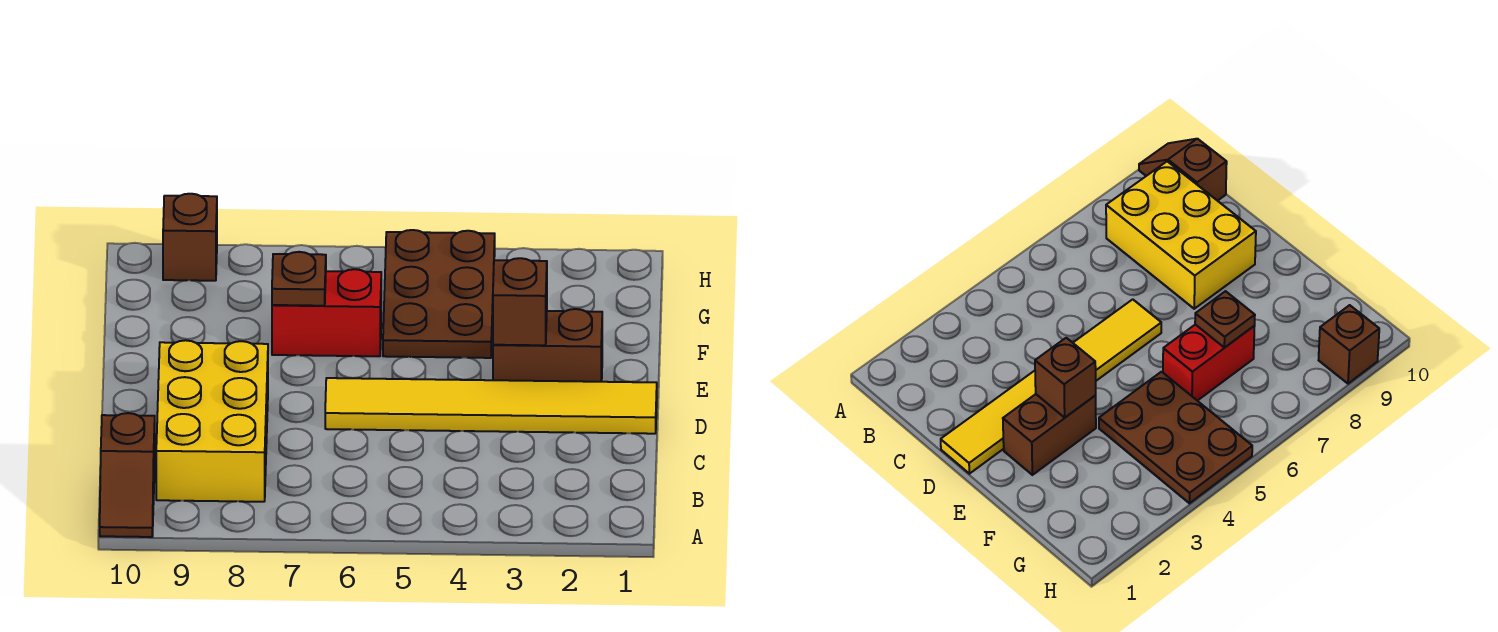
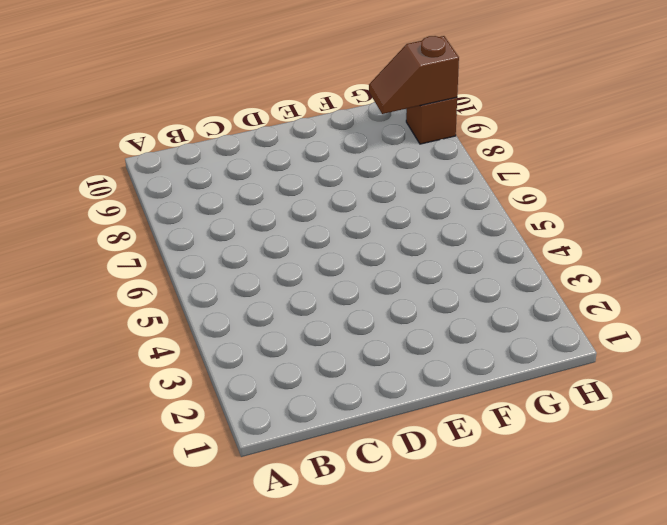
brown slope G9:H9 level 2 top H -> brown slope A10:B10 level 1 top B
none -> yellow brick B8:D9 level 1
none -> yellow tile D1:D6 level 1

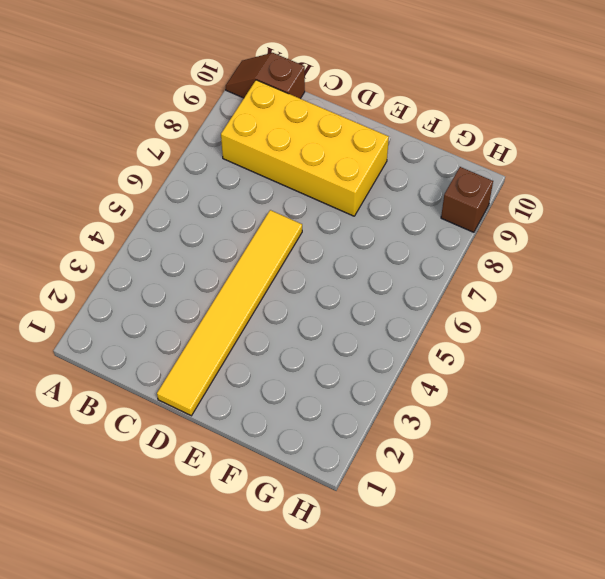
yellow brick B8:E9 level 1 -> yellow brick B8:D9 level 1
none -> brown brick E2:E3 level 1
none -> brown plate F4:H5 level 1

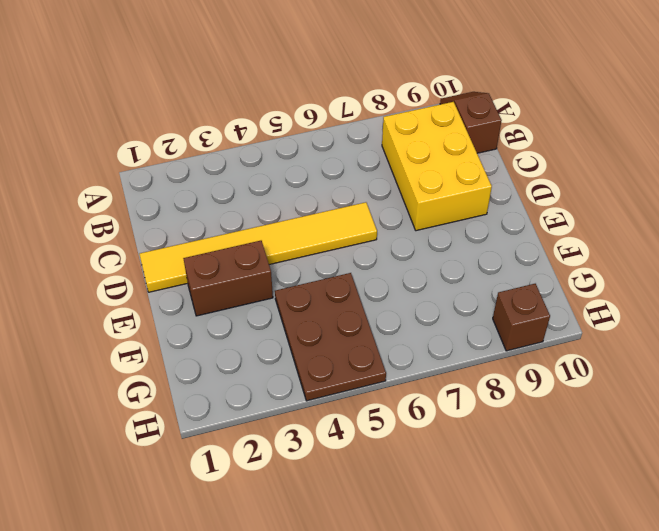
none -> red brick F6:F7 level 1
none -> brown brick E3 level 2

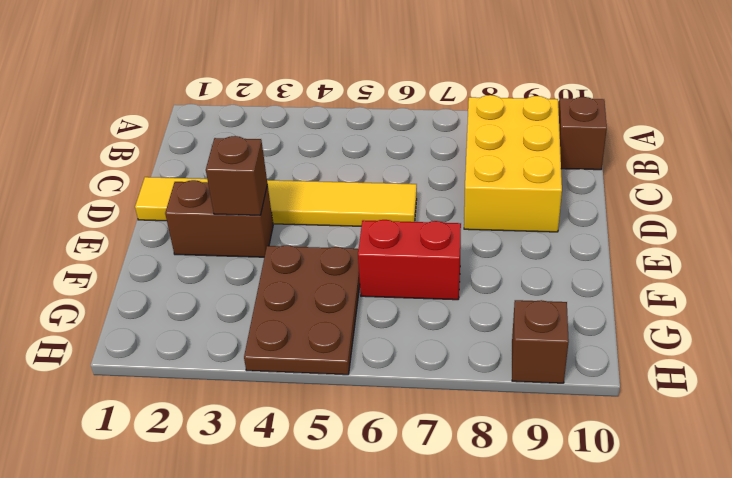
none -> brown plate F7 level 2

